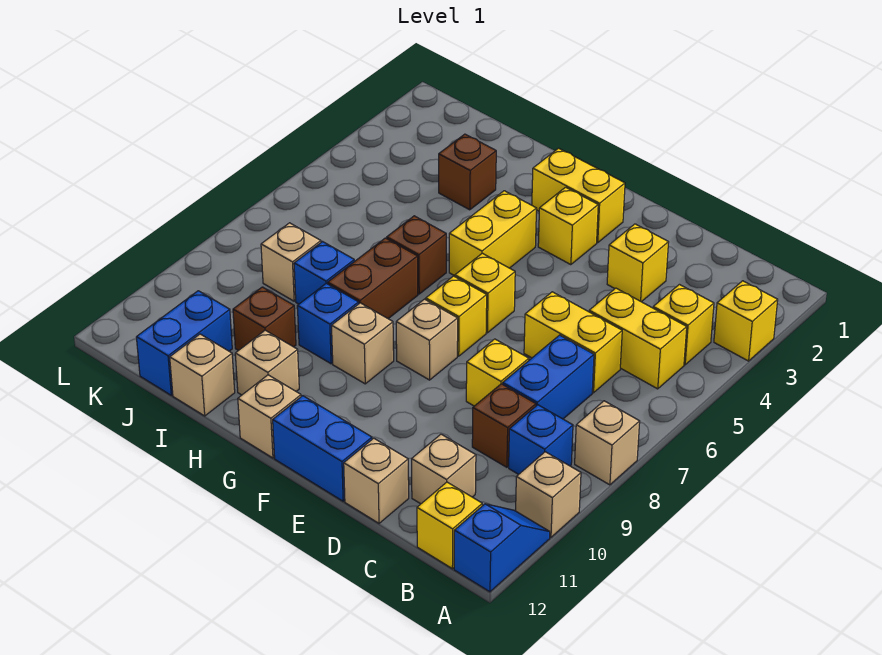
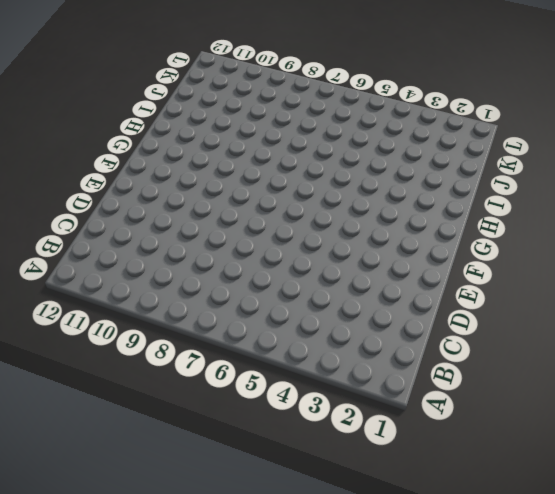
none -> yellow brick A3 level 1
none -> tan brick A8 level 1
none -> tan brick A10 level 1
none -> blue slope A11:A12 level 1 top 12

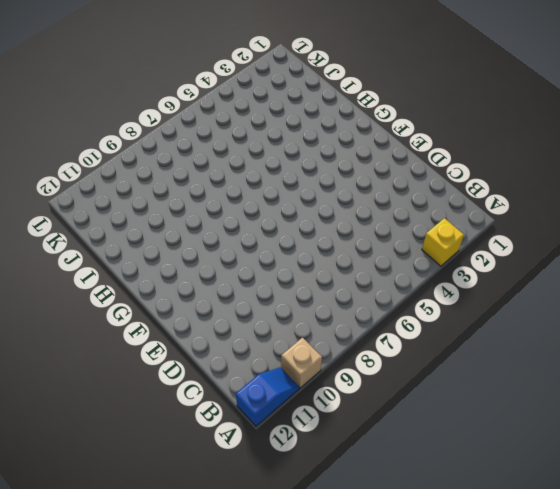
none -> tan brick A8 level 1
none -> yellow brick B4 level 1
none -> yellow brick B5:C5 level 1
none -> blue brick B9 level 1

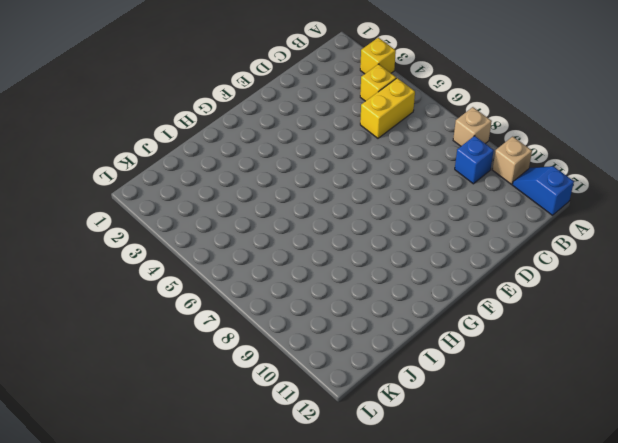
none -> yellow brick B12 level 1
none -> yellow brick C6:D6 level 1
none -> blue brick C7:C8 level 1
none -> brown brick C9 level 1

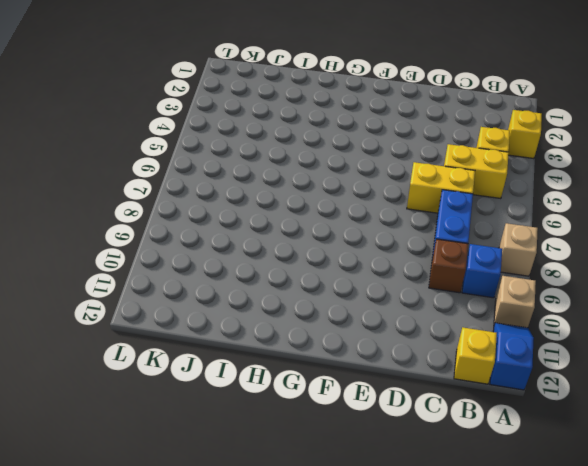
none -> tan brick C11 level 1
none -> yellow brick D3 level 1
none -> yellow brick D8 level 1
none -> tan brick D12 level 1

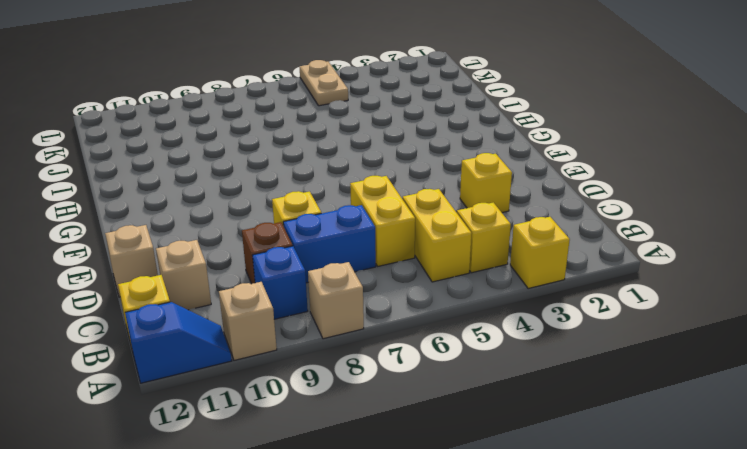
tan plate K5:L5 level 1 -> none
none -> blue brick E12:F12 level 1
none -> yellow brick F2:G2 level 1
none -> yellow brick F3 level 1
none -> yellow brick F6 level 1

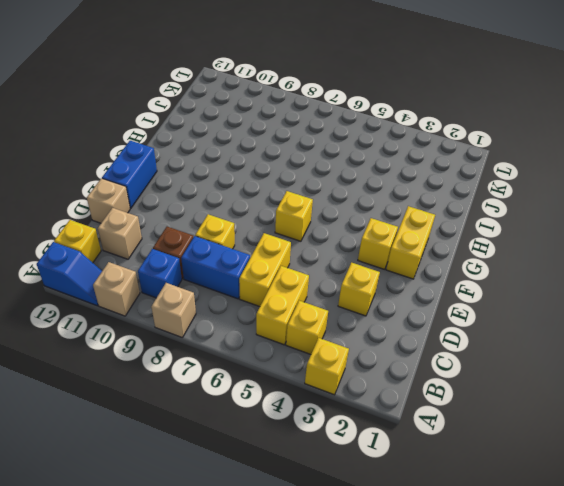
none -> yellow brick F7 level 1
none -> tan brick F8 level 1
none -> yellow brick G4:G5 level 1
none -> tan brick G9 level 1

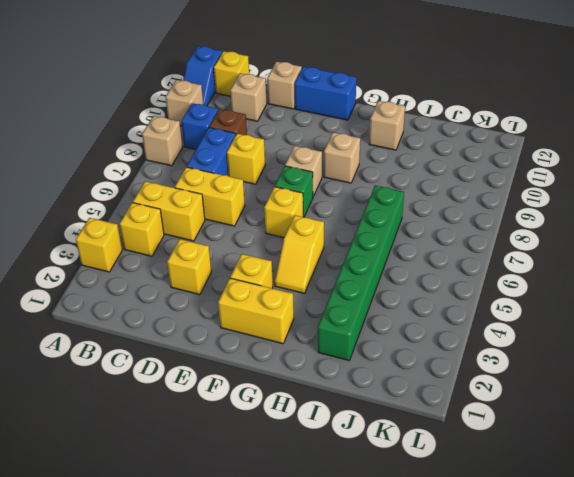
green brick F7 level 1 -> yellow brick F7 level 1
yellow slope G4:G5 level 1 top 5 -> yellow brick G4:G5 level 1
green brick I2:I7 level 1 -> brown brick I3 level 1
none -> tan brick G12 level 1
none -> brown brick H6 level 1
none -> brown brick H7:H8 level 1
none -> blue brick H9 level 1

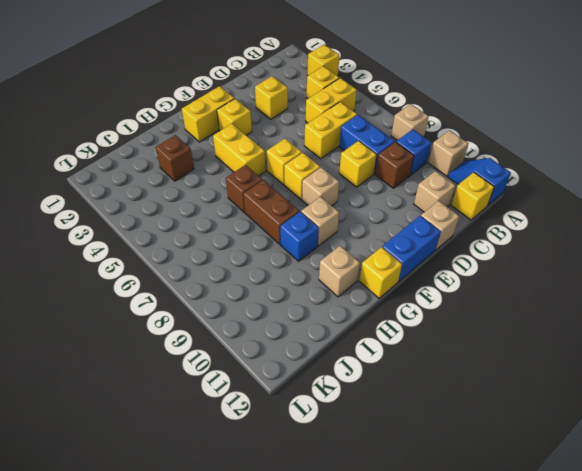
yellow brick G12 level 1 -> tan brick G12 level 1
none -> blue brick I8 level 1
none -> brown brick I10 level 1
none -> tan brick I12 level 1
none -> tan brick J8 level 1

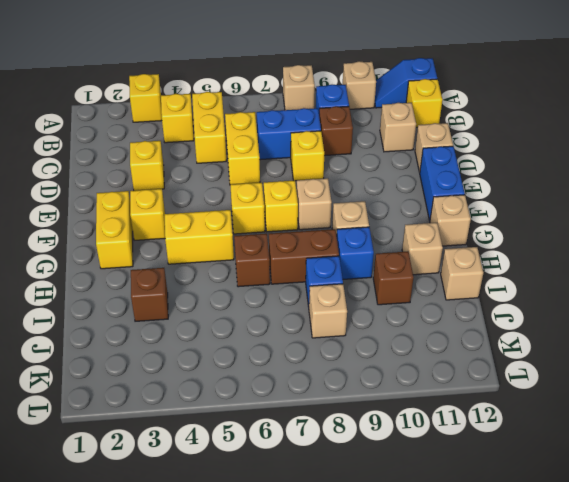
none -> blue brick J11:J12 level 1

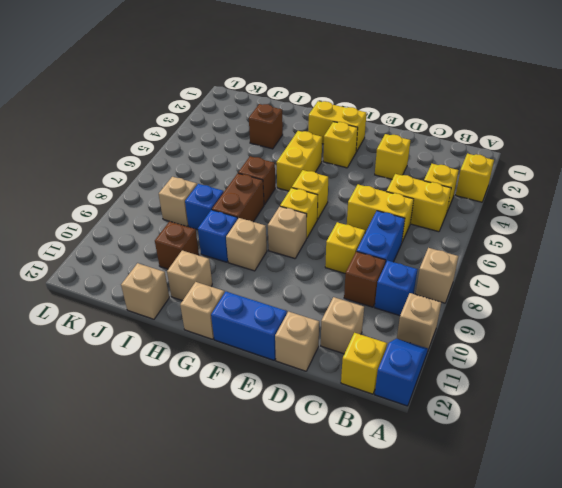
none -> blue brick J11:J12 level 1

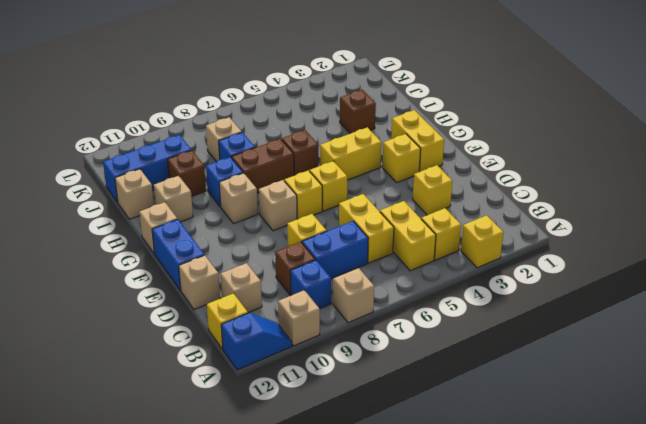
blue brick J10:J12 level 1 -> blue brick J11:J12 level 1

